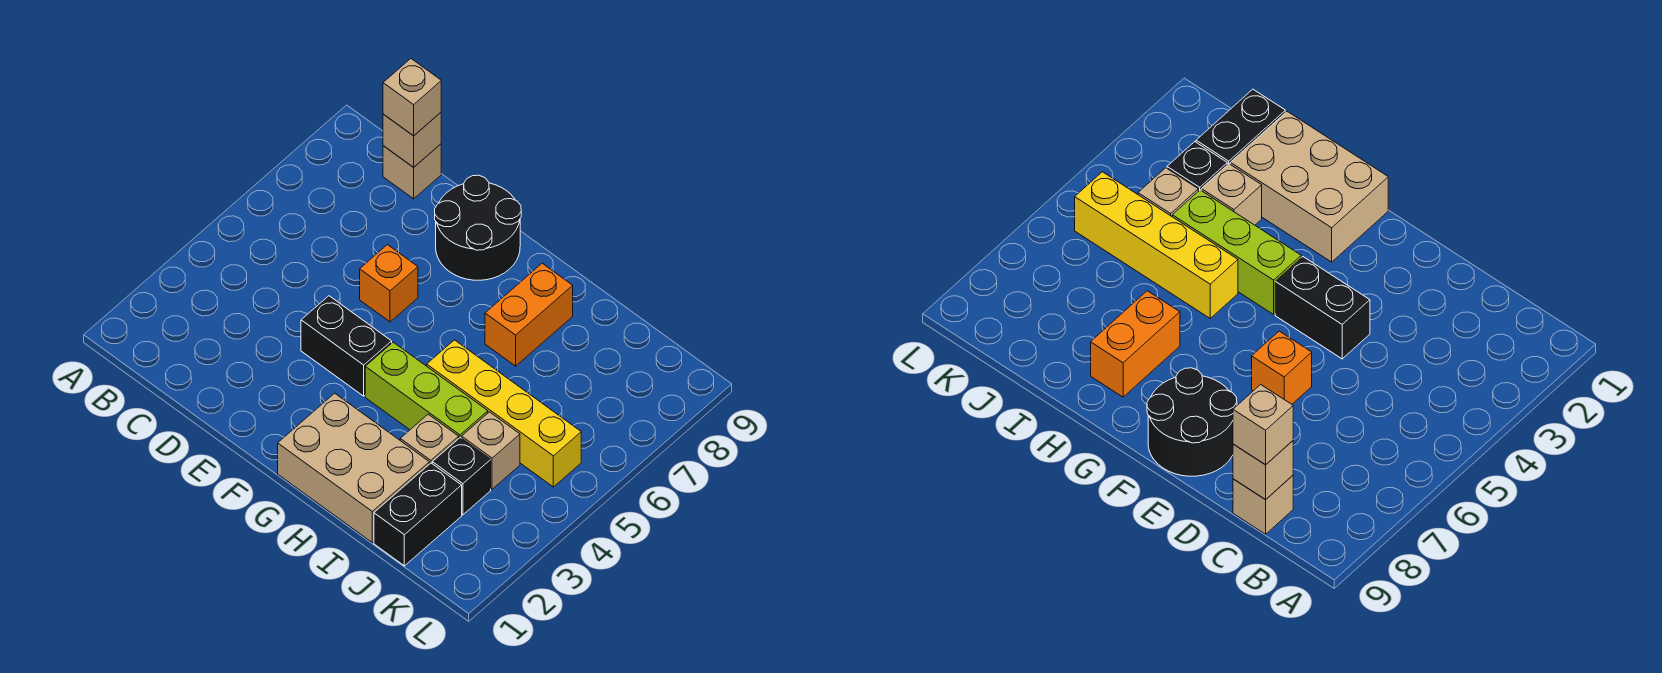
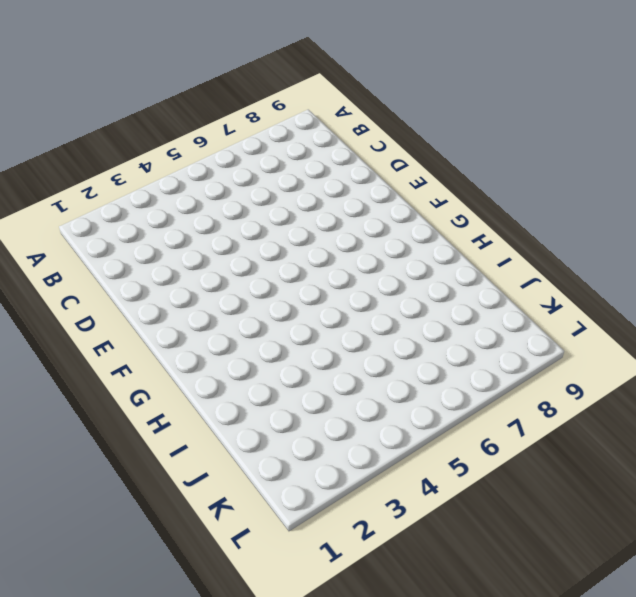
none -> tan brick C9 level 1
none -> black brick E4:F4 level 1
none -> orange brick E6 level 1

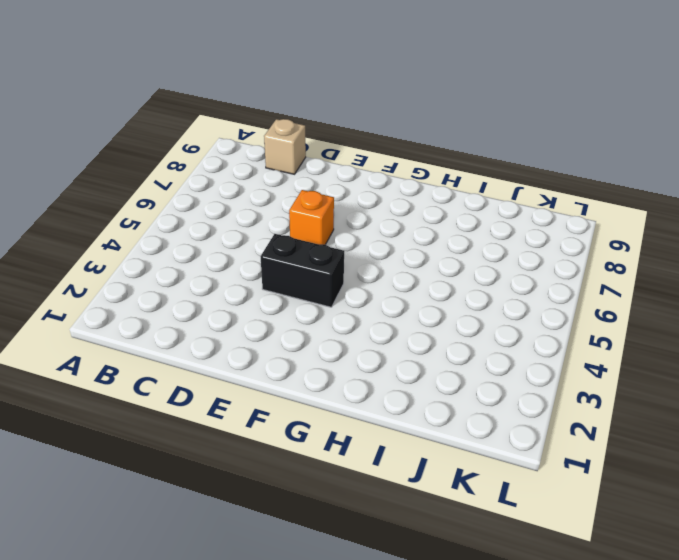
none -> black round brick E8:F9 level 1
none -> tan brick G1:I2 level 1
none -> lime brick G4:I4 level 1

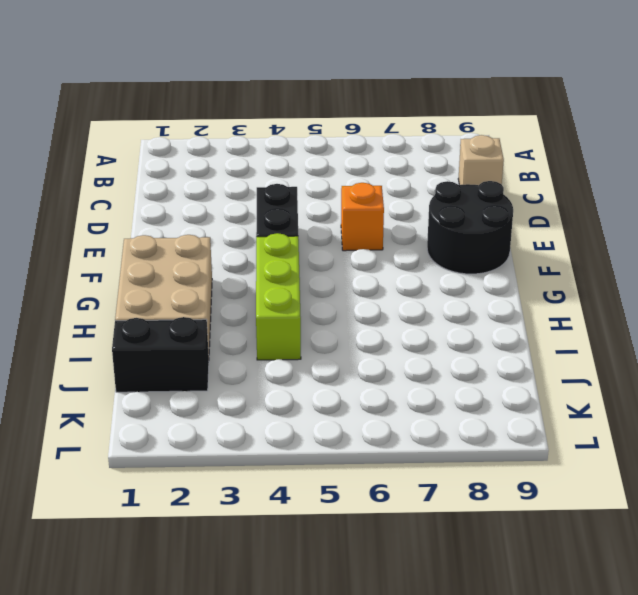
none -> yellow brick H5:K5 level 1
none -> orange brick H7:H8 level 1
none -> tan brick I3 level 1

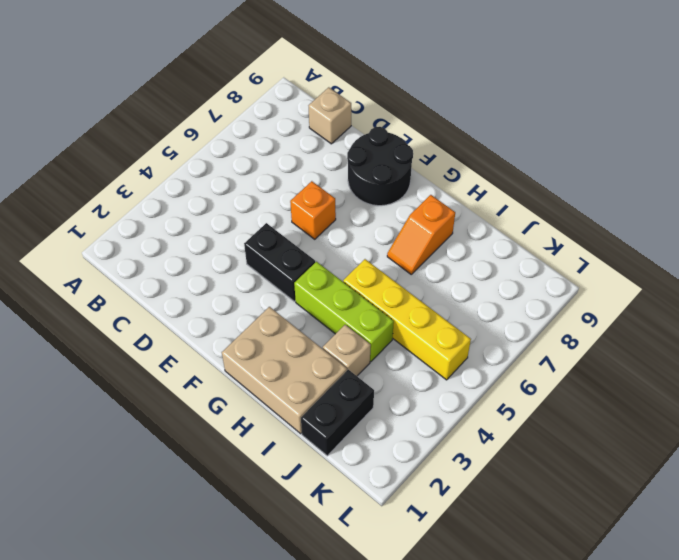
orange slope H7:H8 level 1 top 8 -> orange brick H7:H8 level 1
none -> black brick J3 level 1
none -> tan brick J4 level 1
none -> tan brick C9 level 2

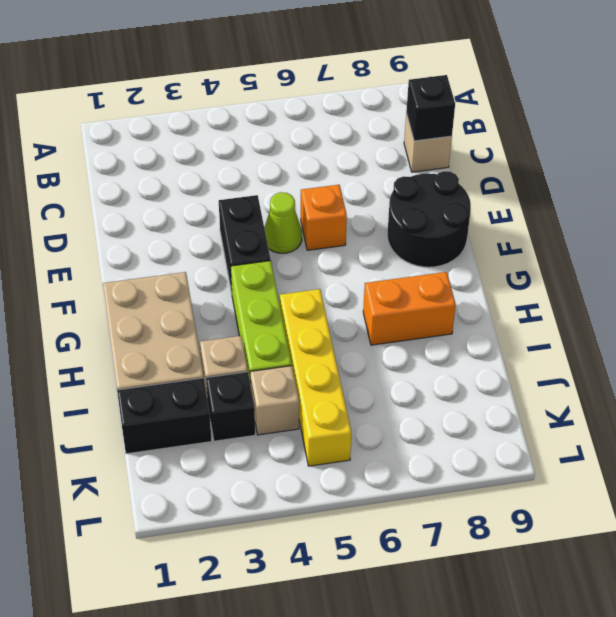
black brick C9 level 2 -> tan brick C9 level 2
lime cone E5 level 1 -> none
none -> tan brick C9 level 3

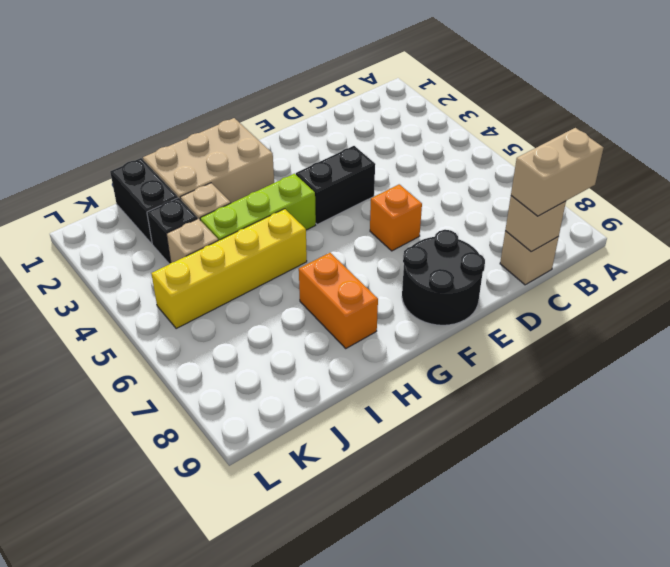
tan brick B9:C9 level 3 -> tan brick C9 level 3

